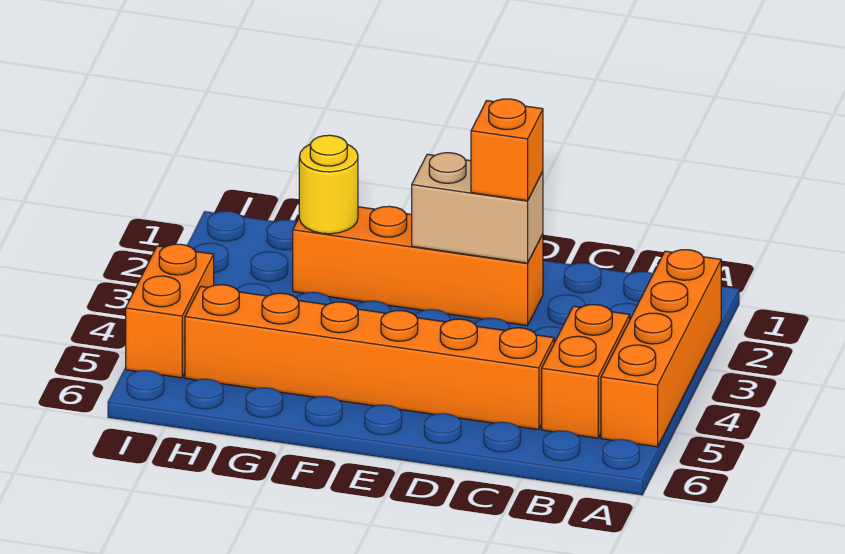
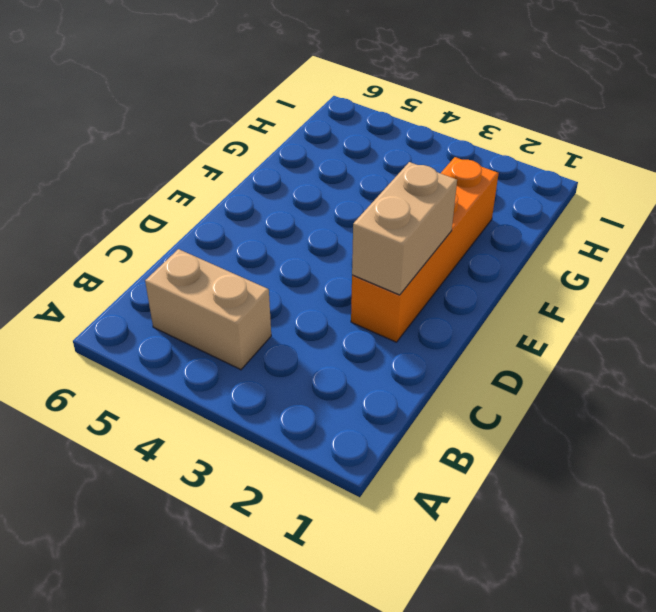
tan brick B4:B5 level 1 -> orange brick B4:B5 level 1
none -> orange brick A2:A5 level 1
none -> orange brick C5:H5 level 1

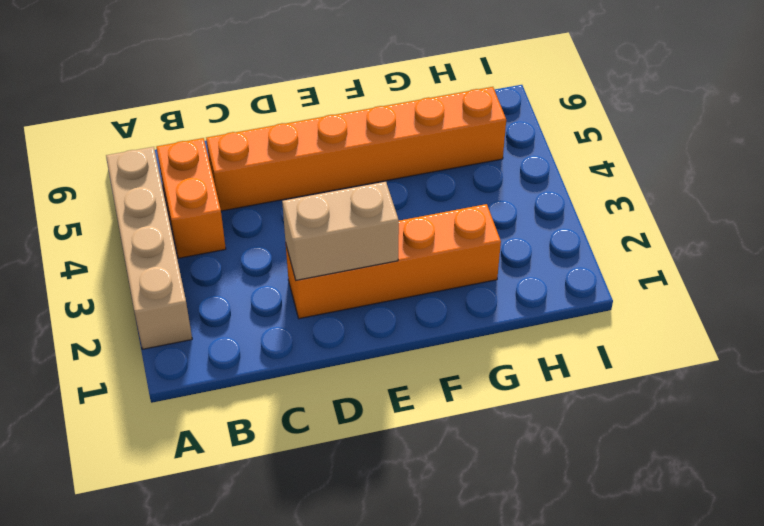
tan brick A2:A5 level 1 -> orange brick A2:A5 level 1
none -> orange brick I4:I5 level 1
none -> yellow round brick G2 level 2

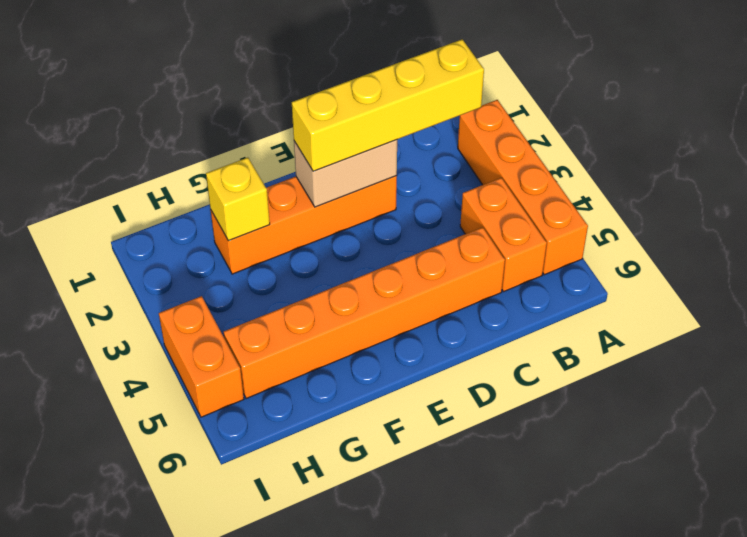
yellow brick B2:E2 level 3 -> orange brick D2 level 3
yellow brick G2 level 2 -> yellow round brick G2 level 2

